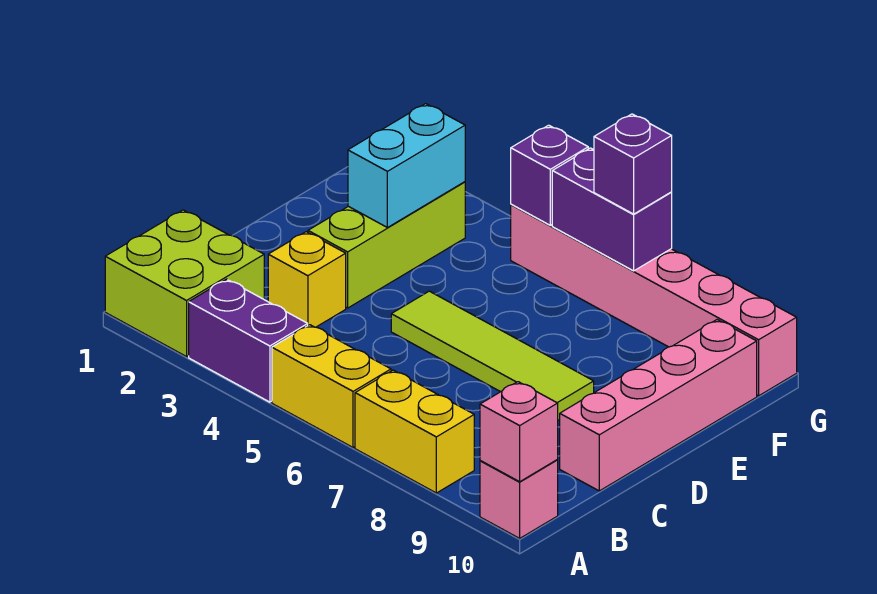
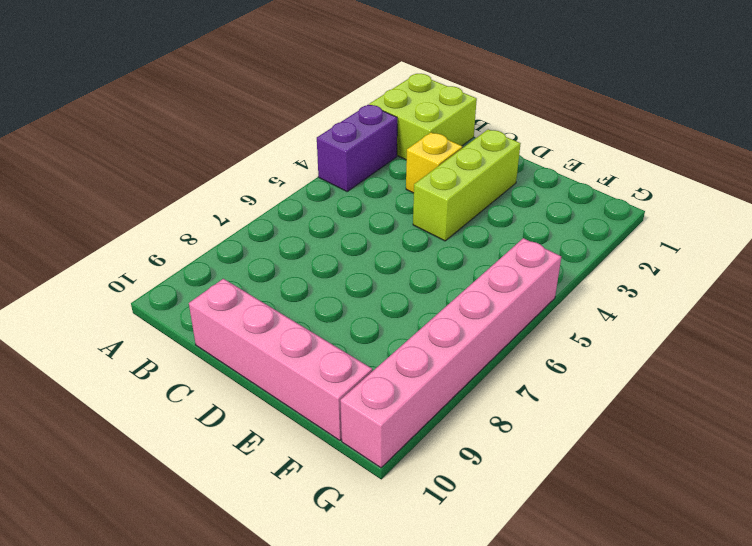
lime brick D2:D4 level 1 -> lime brick D3:F3 level 1
none -> yellow brick A5:A6 level 1
none -> yellow brick A7:A8 level 1
none -> pink brick A10 level 1

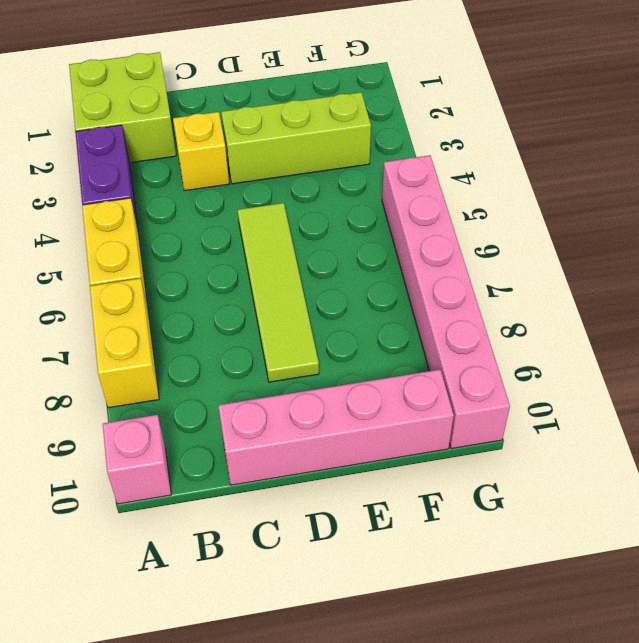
none -> pink brick A10 level 2
none -> cyan brick E3:F3 level 2
none -> purple brick G5 level 2

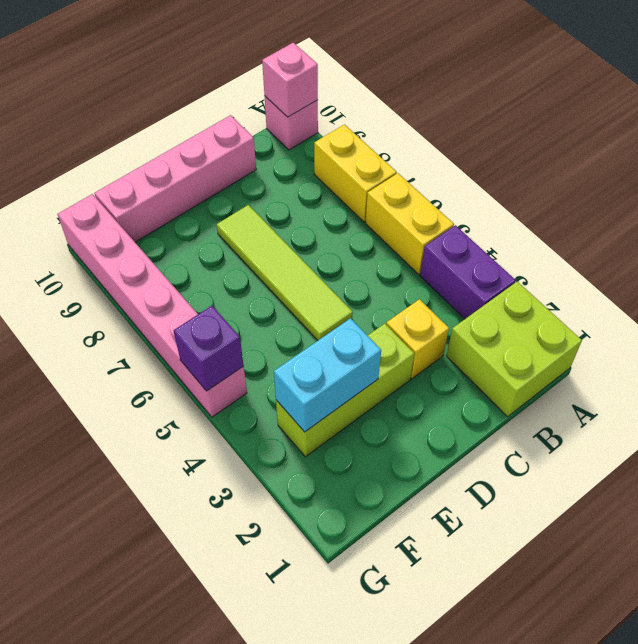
none -> purple brick G6:G7 level 2
none -> purple brick G7 level 3

